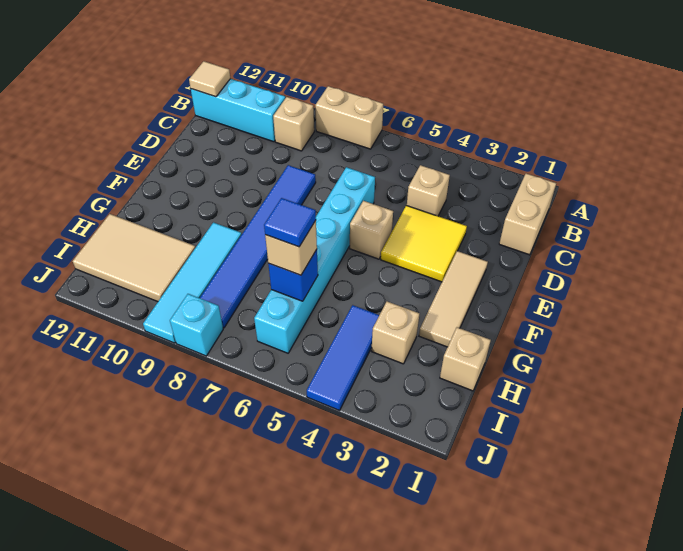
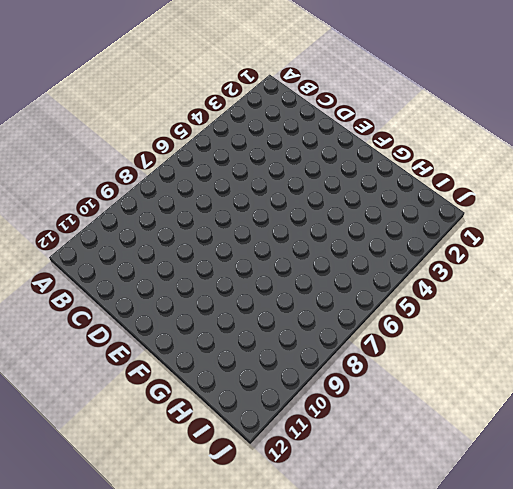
none -> tan brick A7:A8 level 1
none -> tan brick B1:C1 level 1
none -> tan brick B9 level 1

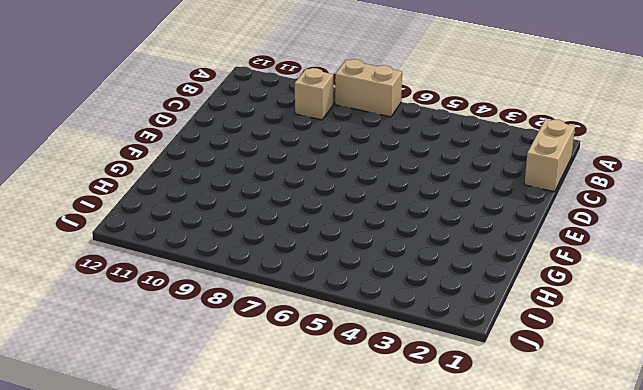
none -> cyan brick B10:B12 level 1
none -> tan brick C4 level 1
none -> yellow tile D3:E4 level 1

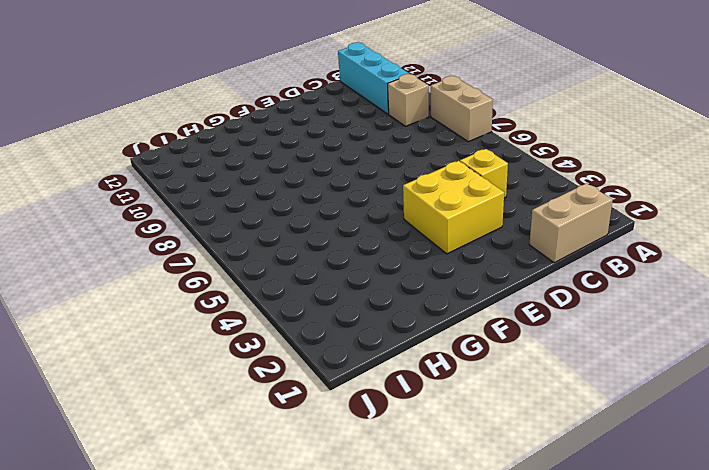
yellow brick C4 level 1 -> tan brick C4 level 1
yellow brick D3:E4 level 1 -> yellow tile D3:E4 level 1
none -> cyan brick D6:I6 level 1
none -> blue tile D8:I8 level 1
none -> tan tile E2:G2 level 1

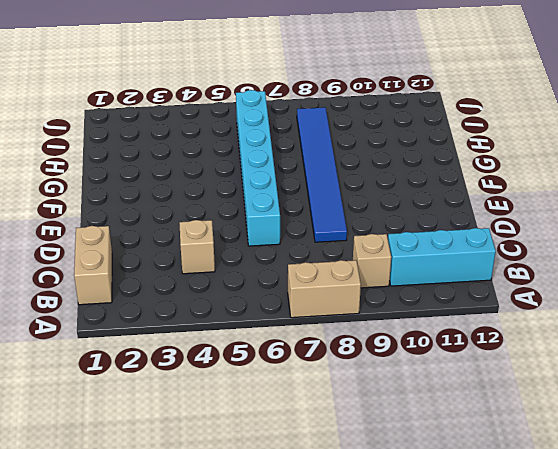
none -> yellow tile D3:E4 level 1
none -> tan tile E2:G2 level 1
none -> tan brick E5 level 1

